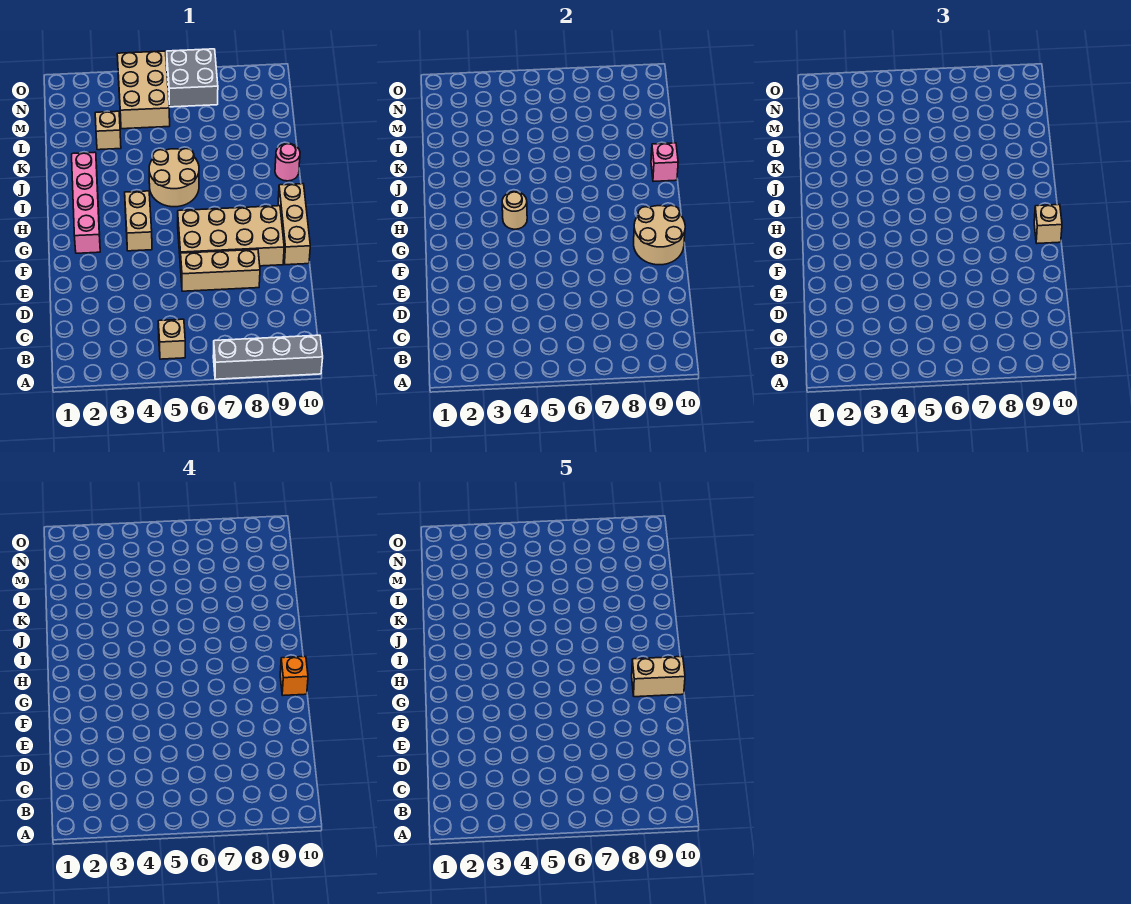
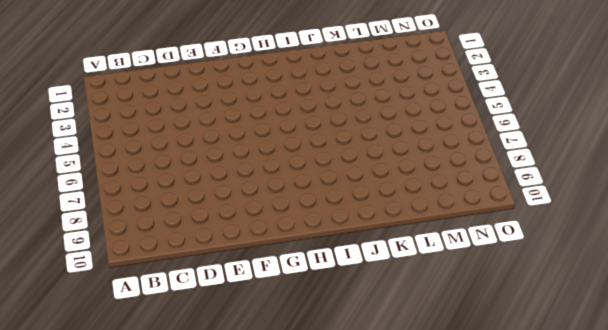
none -> grey brick A7:A10 level 1
none -> tan brick B5 level 1
none -> tan brick E6:E8 level 1

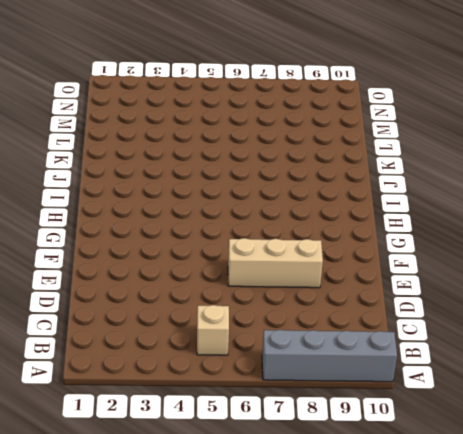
none -> tan brick F6:G9 level 1
none -> tan brick F10:H10 level 1
none -> pink brick G2:J2 level 1

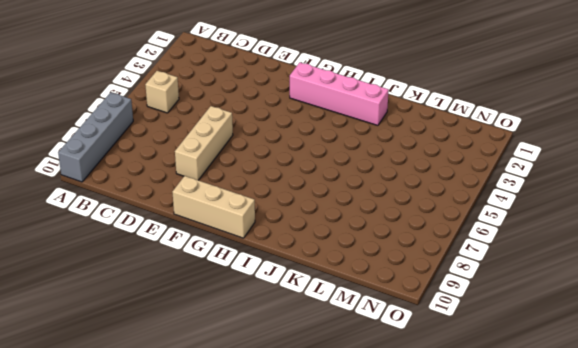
none -> tan brick F6:G9 level 1
none -> tan brick G4:H4 level 1
none -> tan round brick I5:J6 level 1

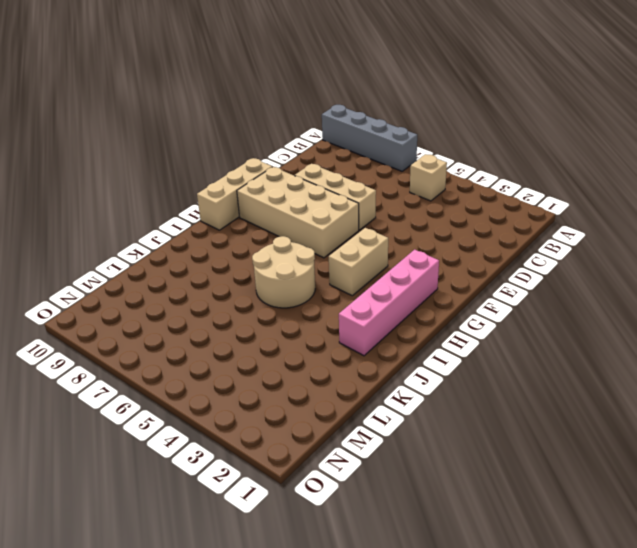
none -> pink round brick J10 level 1
none -> tan brick L3 level 1
none -> tan brick M4:O5 level 1

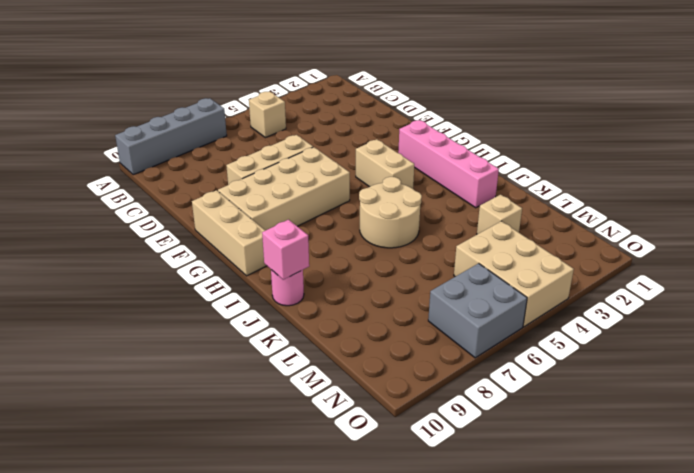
none -> tan round brick F9:G10 level 2
none -> tan round brick H4 level 2
none -> tan brick G10 level 3

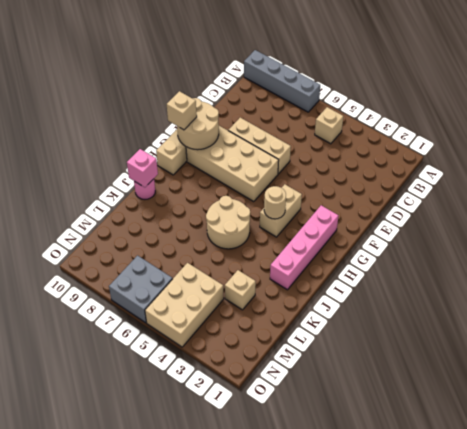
none -> orange brick G10 level 4
none -> tan brick G9:G10 level 5

